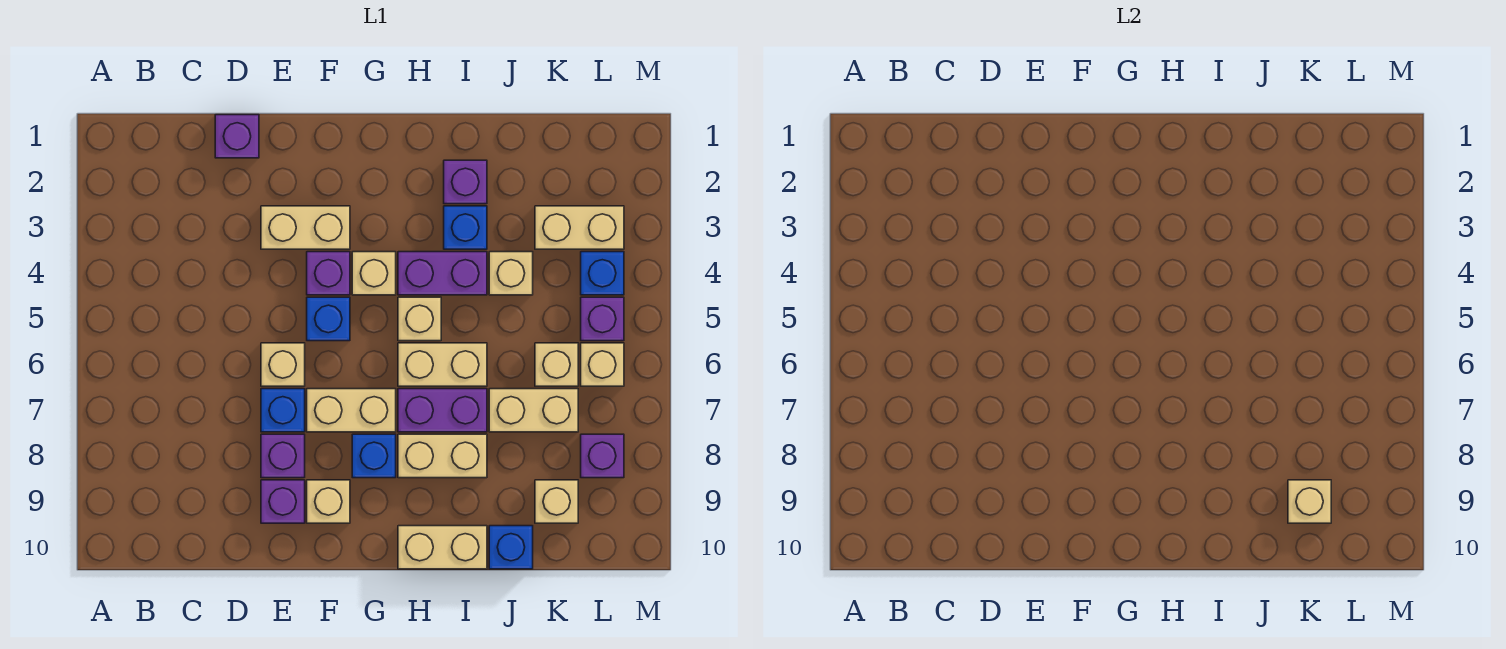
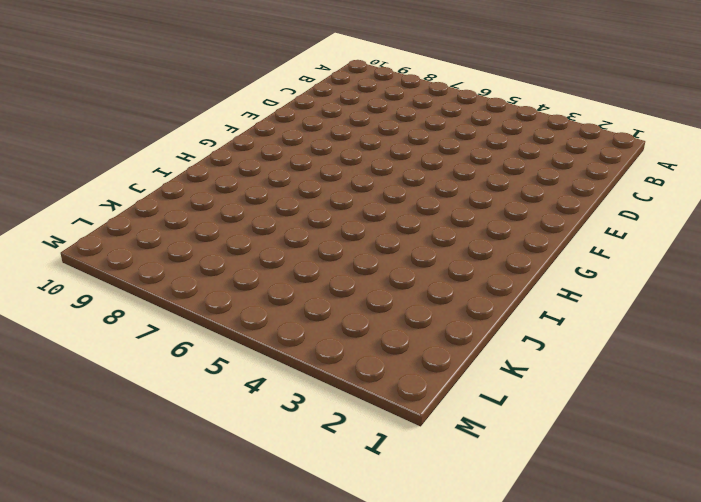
none -> purple brick D1 level 1
none -> tan brick E3:F3 level 1
none -> tan brick E6 level 1
none -> blue brick E7 level 1

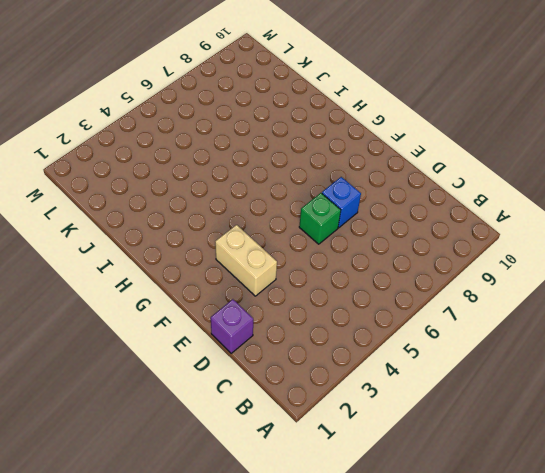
green brick E6 level 1 -> tan brick E6 level 1
none -> purple brick E8 level 1
none -> purple brick E9 level 1
none -> purple brick F4 level 1
none -> blue brick F5 level 1

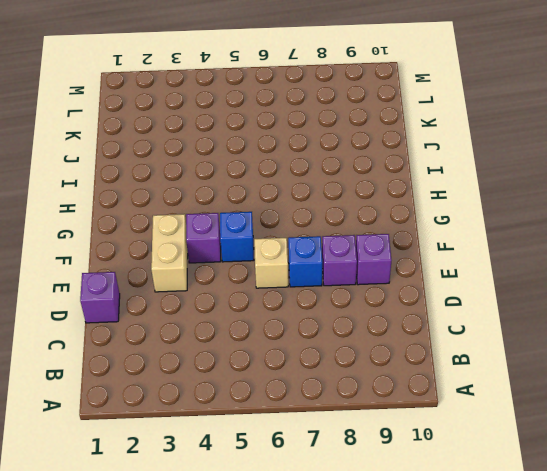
none -> tan brick F7:G7 level 1
none -> tan brick F9 level 1
none -> tan brick G4 level 1
none -> blue brick G8 level 1

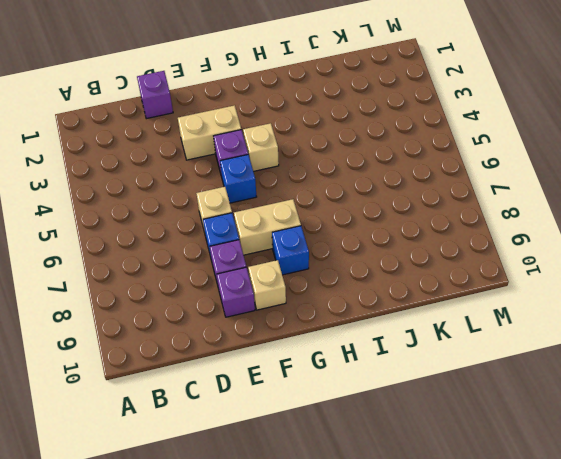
none -> purple brick H4:I4 level 1
none -> tan brick H5 level 1
none -> tan brick H6:I6 level 1
none -> purple brick H7:I7 level 1

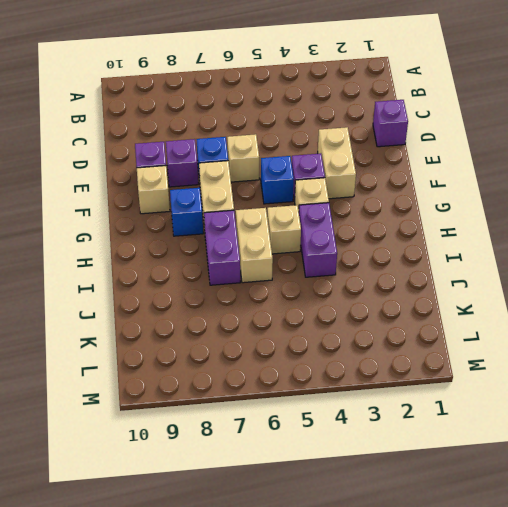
none -> tan brick H8:I8 level 1
none -> tan brick H10:I10 level 1
none -> purple brick I2 level 1
none -> blue brick I3 level 1

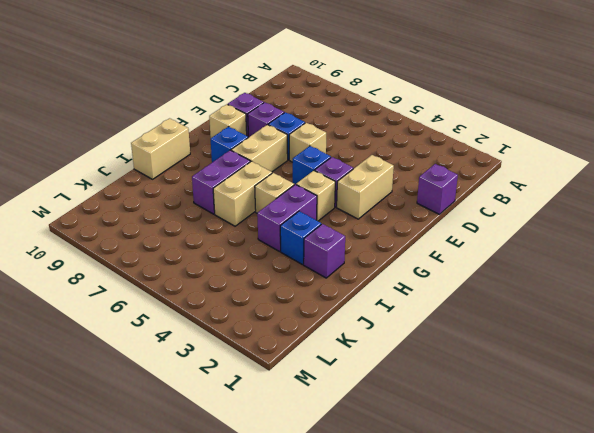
none -> tan brick H8:I8 level 1
none -> tan brick J4 level 1
none -> tan brick J7:K7 level 1
none -> blue brick J10 level 1

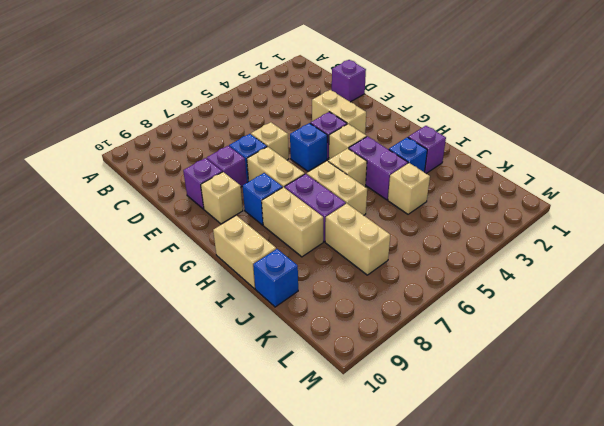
none -> tan brick K3:L3 level 1
none -> tan brick K6 level 1
none -> tan brick K9 level 1
none -> blue brick L4 level 1

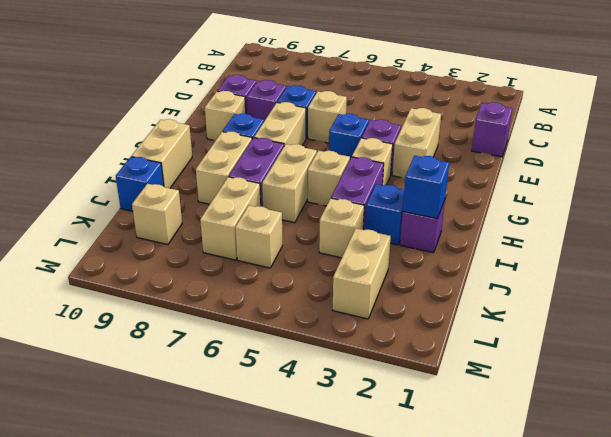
blue brick I2 level 2 -> blue brick L4 level 1
none -> purple brick L5 level 1
none -> tan brick L6 level 1
none -> purple brick L8 level 1
none -> tan brick K9 level 2

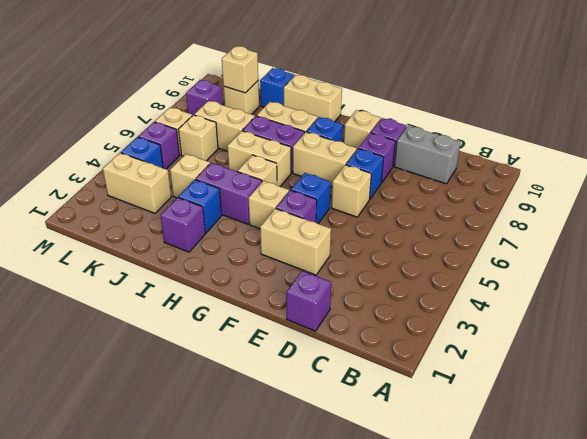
grey brick C9:D9 level 1 -> none

